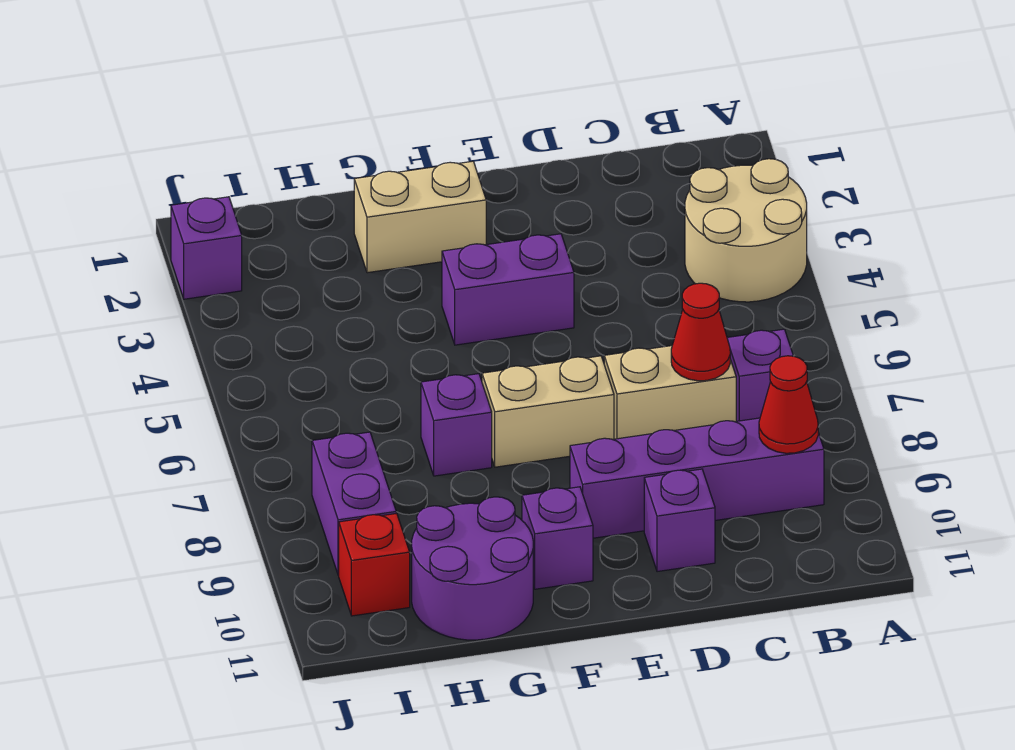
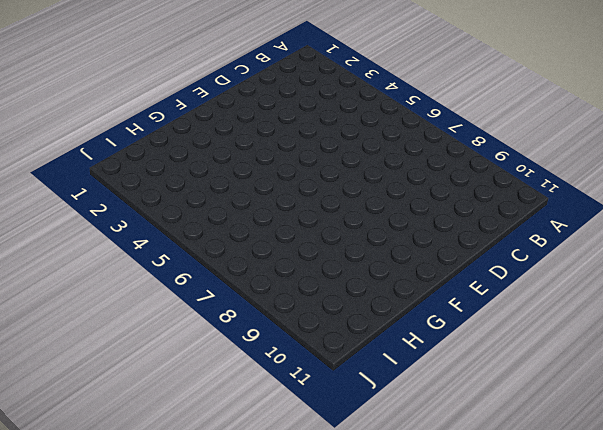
none -> tan round brick A3:B4 level 1
none -> purple brick B7 level 1
none -> purple brick B9:E9 level 1

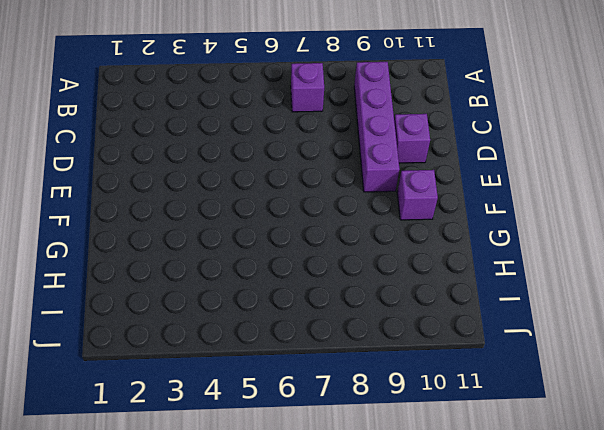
none -> tan round brick A3:B4 level 1
none -> tan brick C7:D7 level 1
none -> purple brick E4:F4 level 1

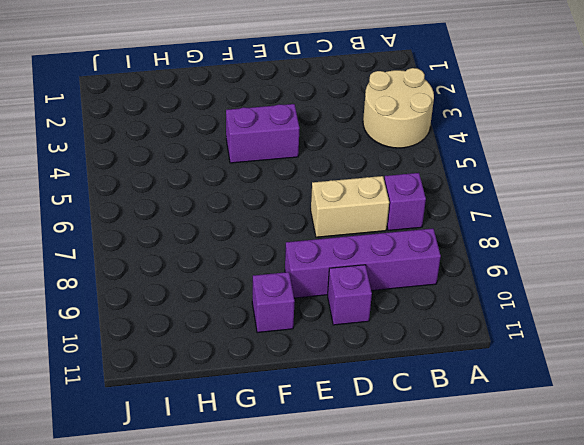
none -> tan brick E7:F7 level 1
none -> tan brick F2:G2 level 1
none -> purple brick G7 level 1

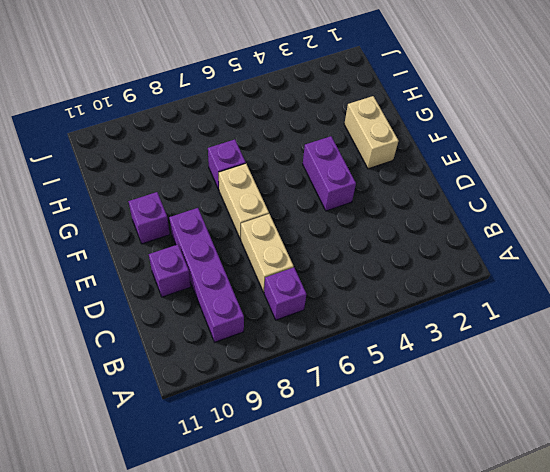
none -> tan round brick A3:B4 level 1
none -> purple round brick G10:H11 level 1
none -> purple brick I8:I9 level 1

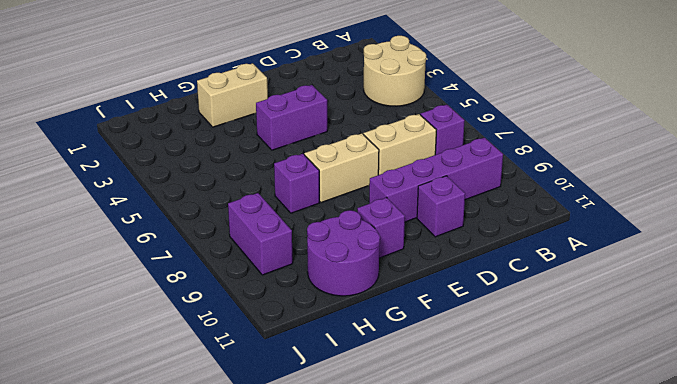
none -> red brick I10 level 1
none -> purple brick J2 level 1
none -> red cone B9 level 2

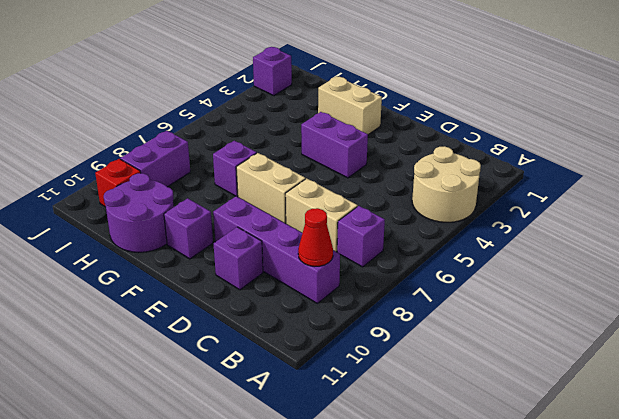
none -> red cone C7 level 2

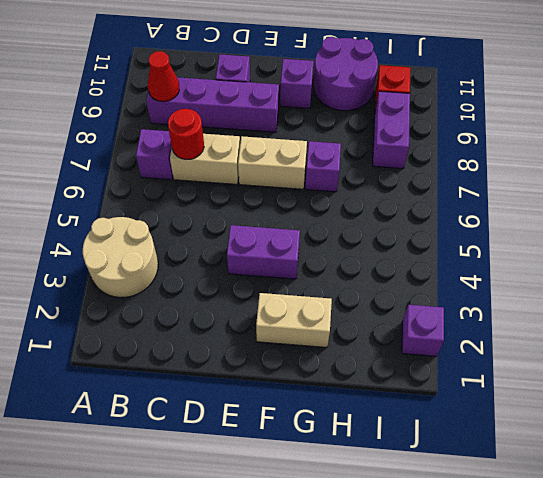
red round brick C7 level 2 -> red cone C7 level 2

